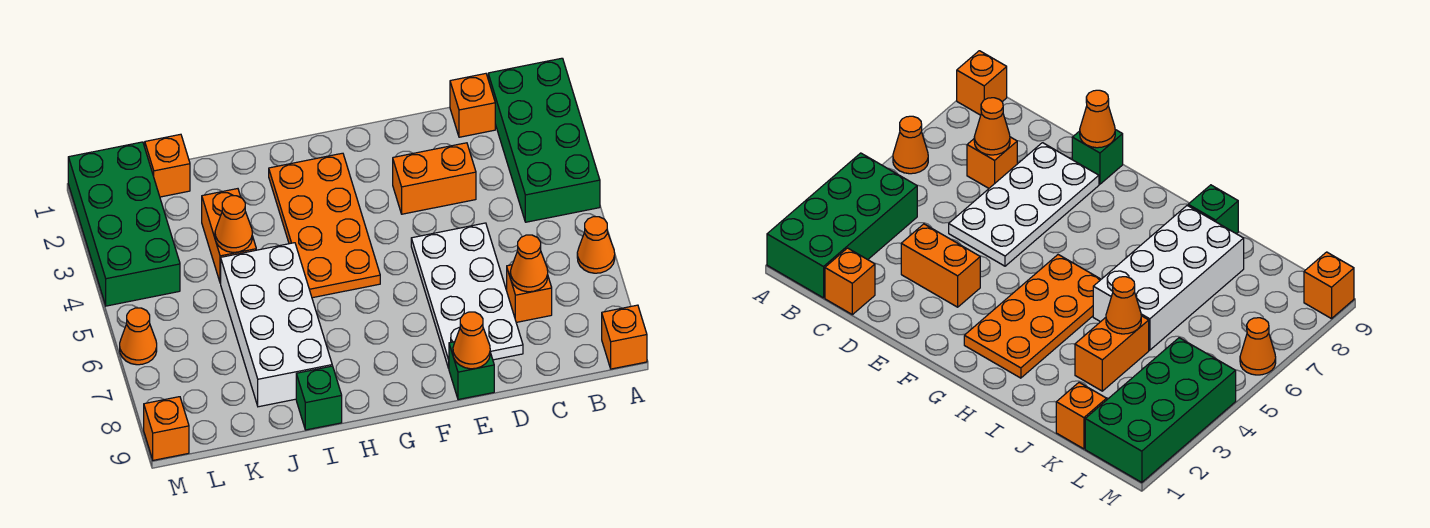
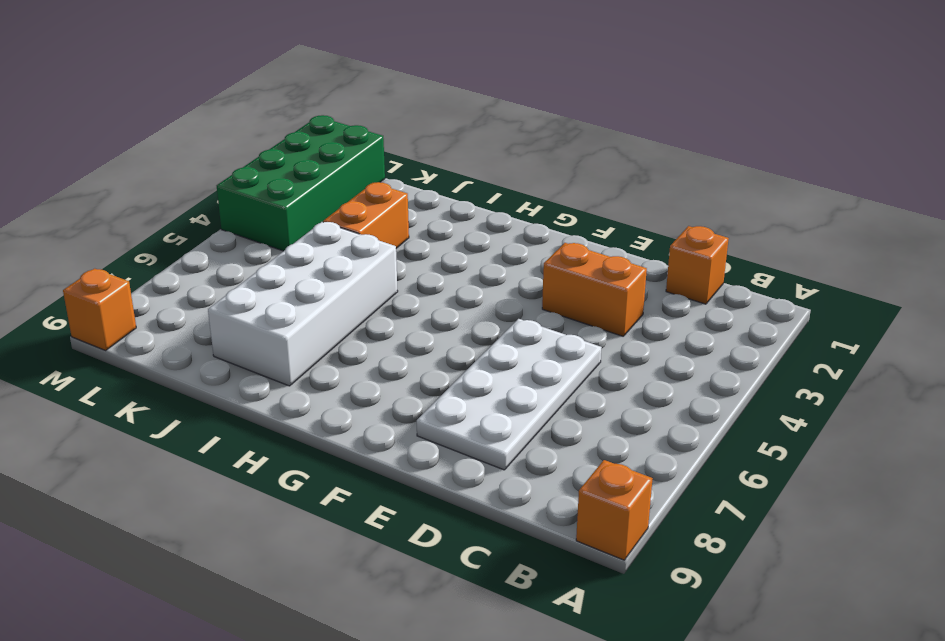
none -> green brick A1:B4 level 1
none -> orange cone A6 level 1
none -> orange brick C7 level 1

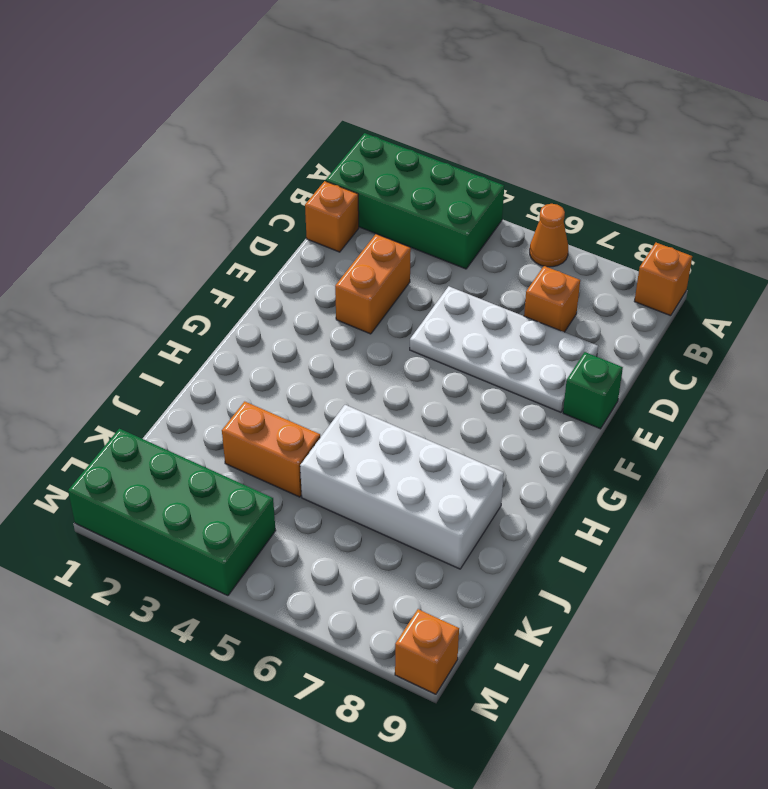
none -> orange plate G2:H5 level 1
none -> green brick I9 level 1
none -> orange brick K1 level 1

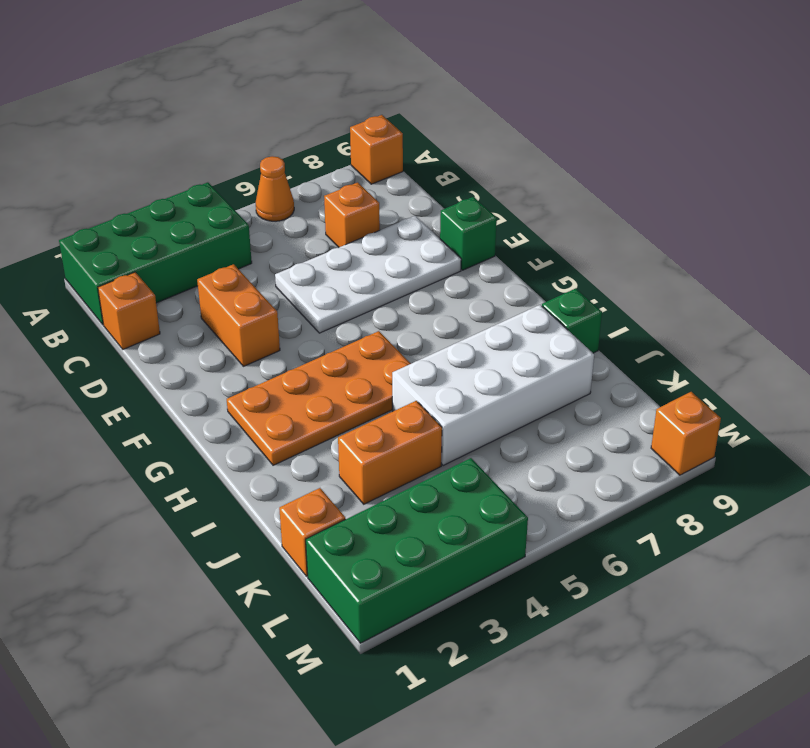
none -> orange cone M6 level 1
none -> orange cone C7 level 2
none -> orange cone E9 level 2

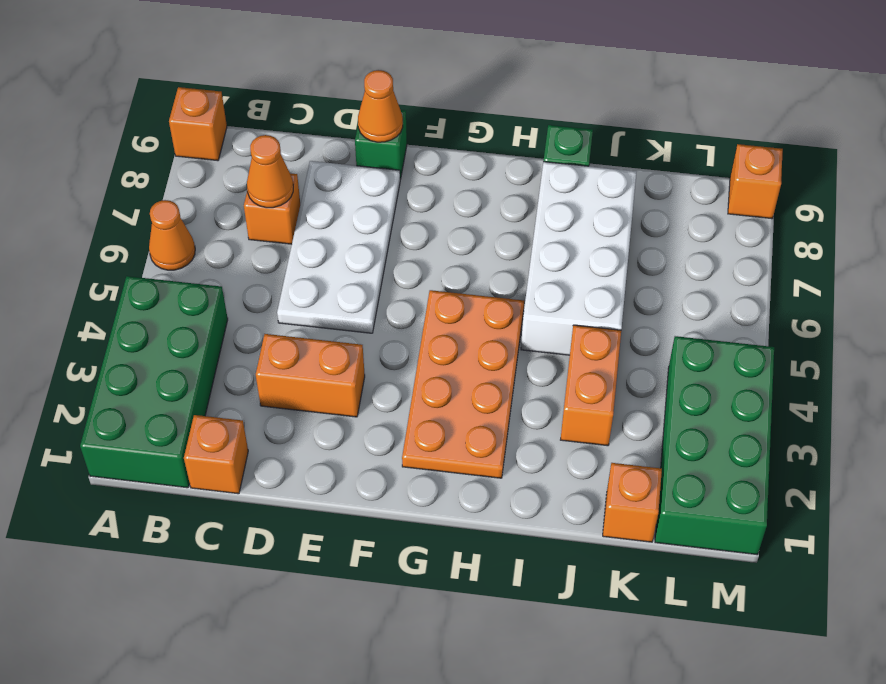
none -> orange cone M6 level 1
none -> orange cone J4 level 2

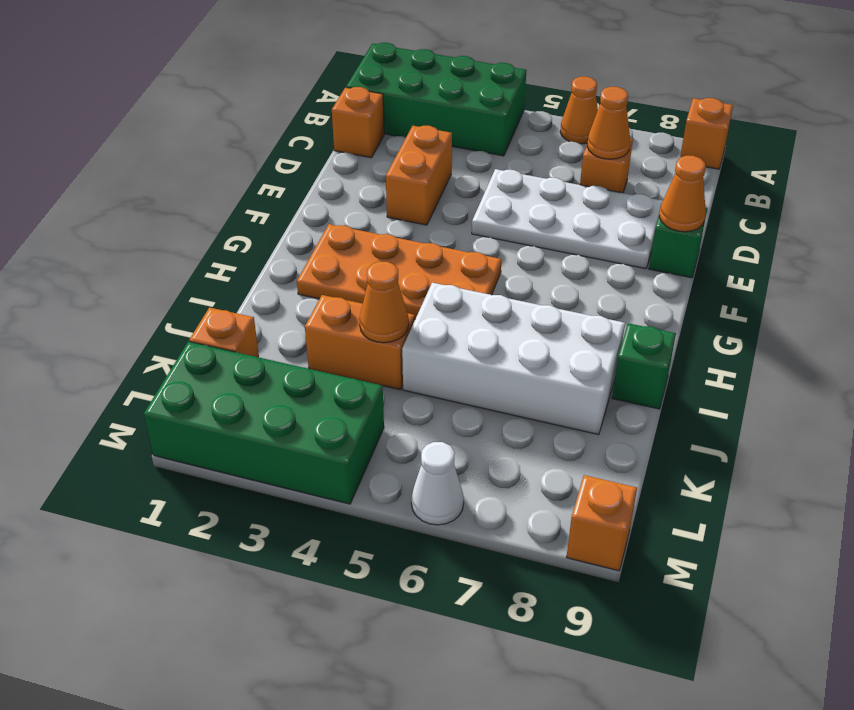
white cone M6 level 1 -> orange cone M6 level 1

